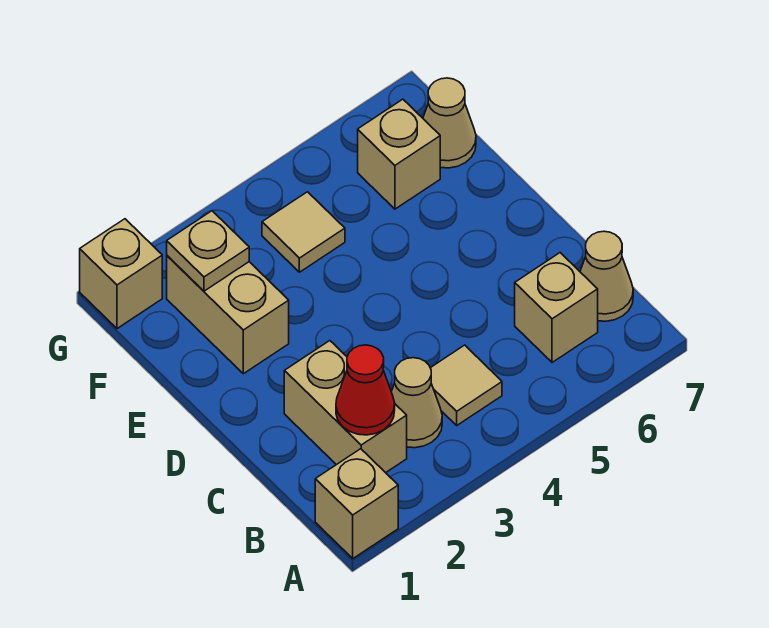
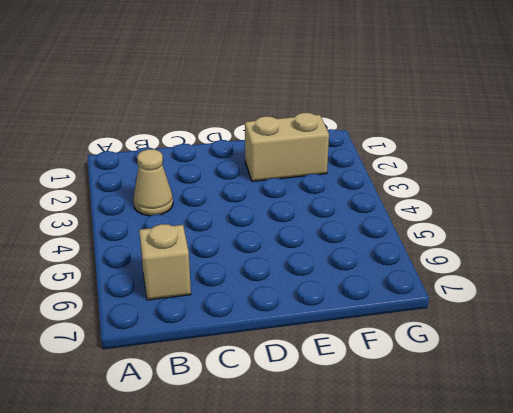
none -> tan brick A1 level 1
none -> tan brick B2:C2 level 1
none -> tan tile B4 level 1

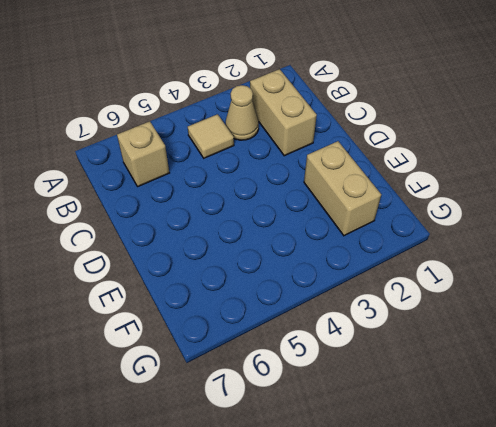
none -> tan brick A1 level 1
none -> tan cone B7 level 1
none -> tan tile F4 level 1

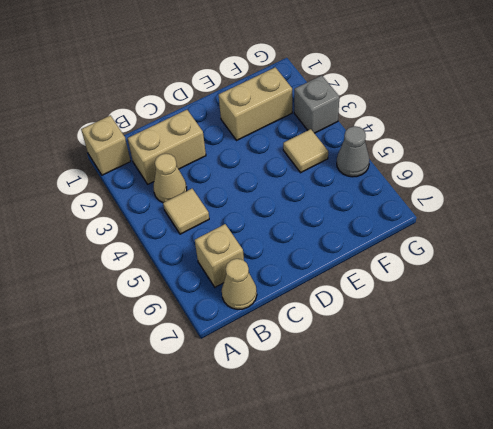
grey brick G3 level 1 -> none
grey cone G5 level 1 -> none
none -> tan brick F6 level 1
none -> tan cone F7 level 1
none -> tan brick G1 level 1

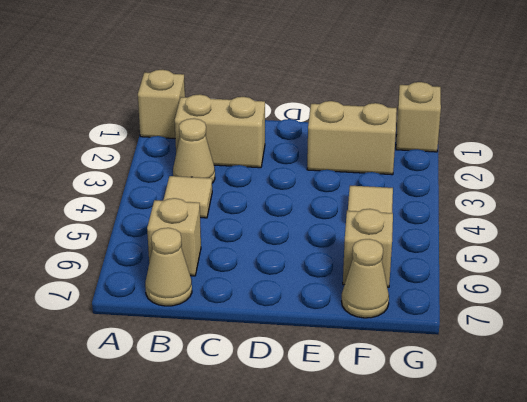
none -> red cone B2 level 2
none -> tan plate F2 level 2

